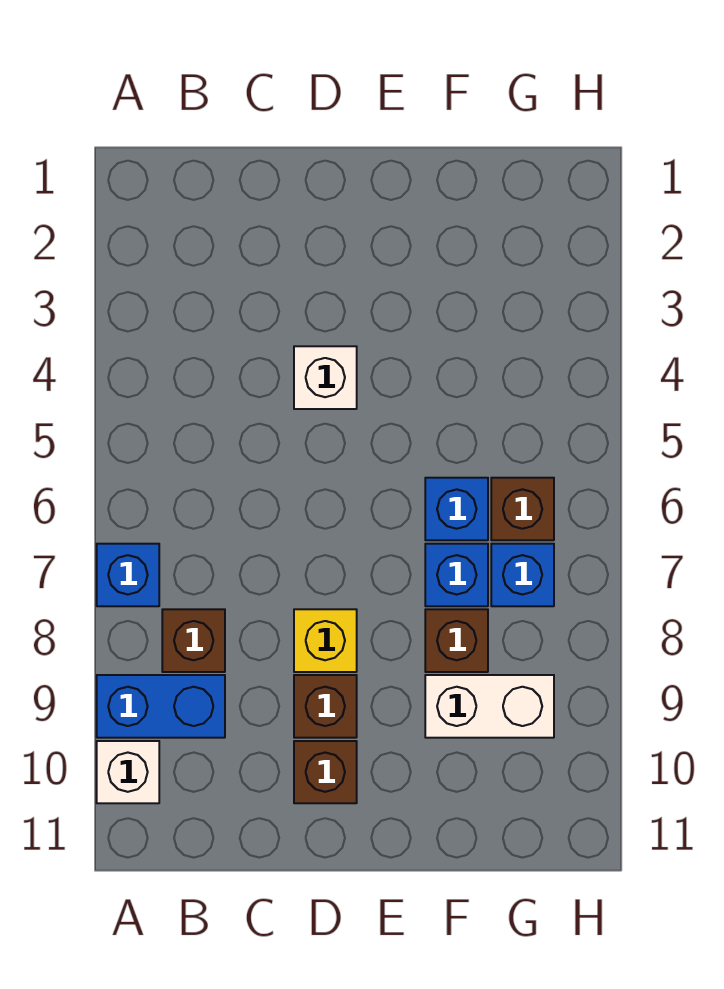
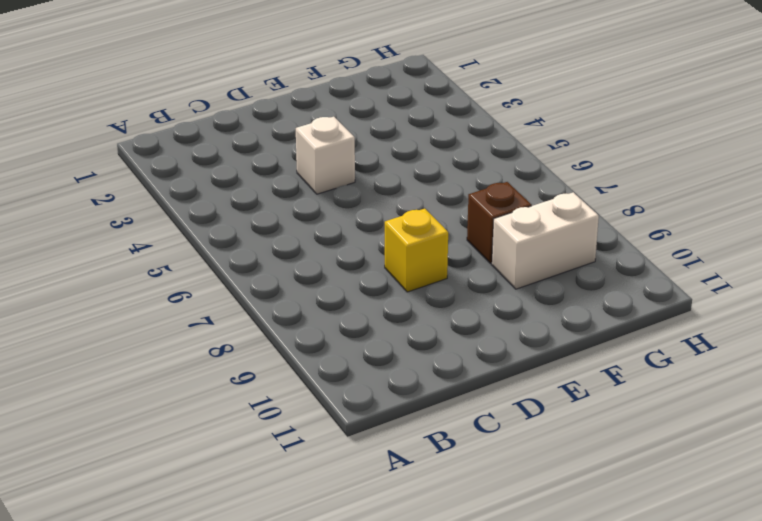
none -> blue brick A7 level 1
none -> blue brick A9:B9 level 1
none -> white brick A10 level 1

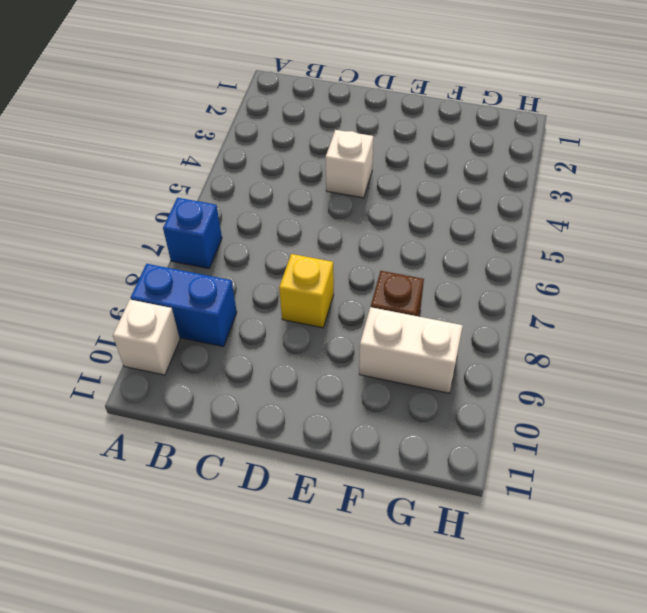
none -> brown brick B8 level 1
none -> brown brick D9 level 1
none -> brown brick D10 level 1

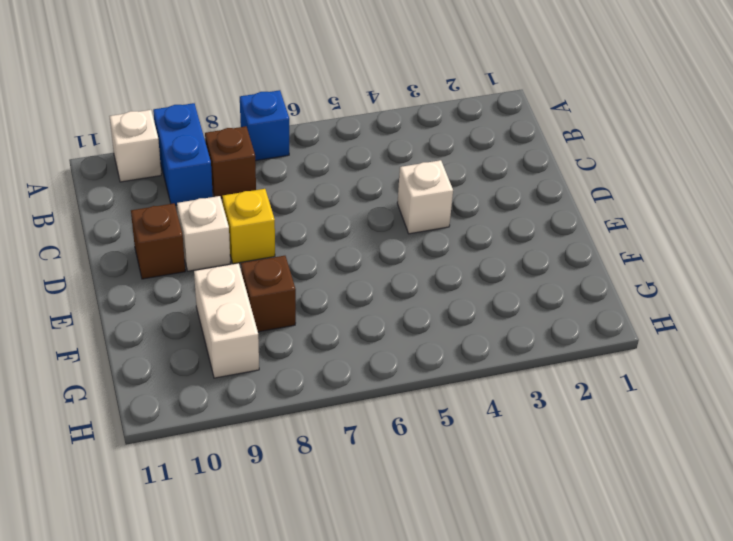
white brick D9 level 1 -> brown brick D9 level 1
none -> blue brick F6 level 1
none -> blue brick F7 level 1
none -> brown brick G6 level 1

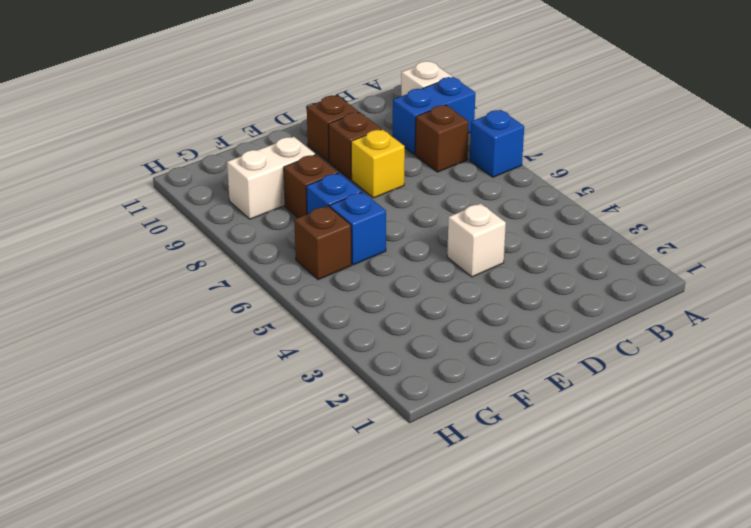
none -> blue brick G7 level 1

